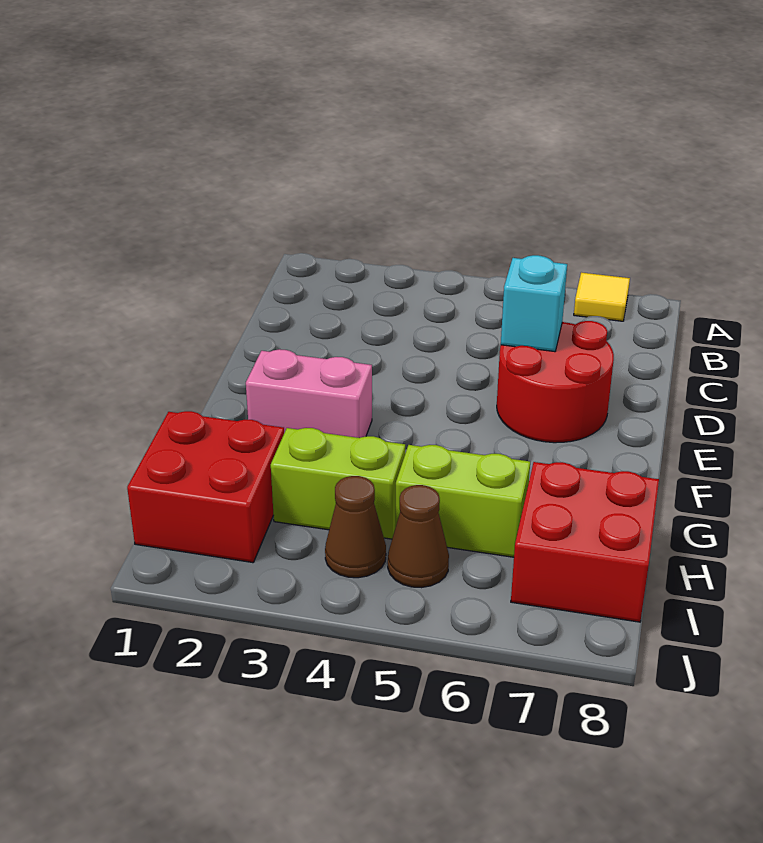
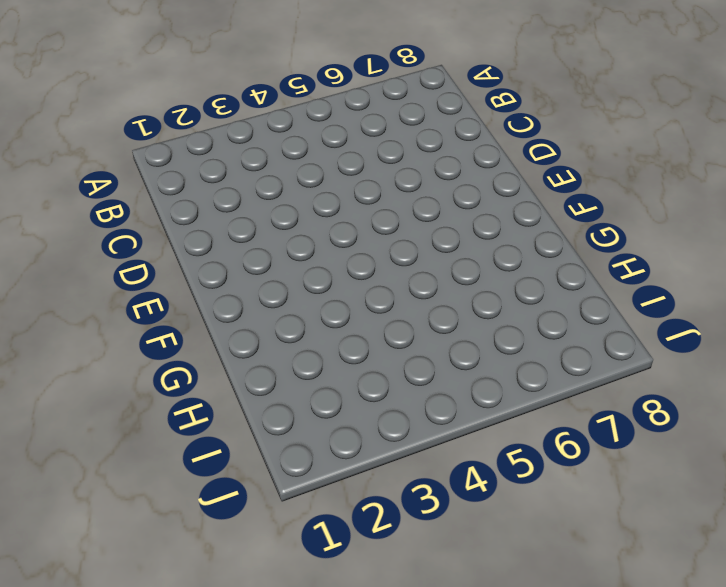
none -> yellow tile A7 level 1
none -> red round brick D6:E7 level 1

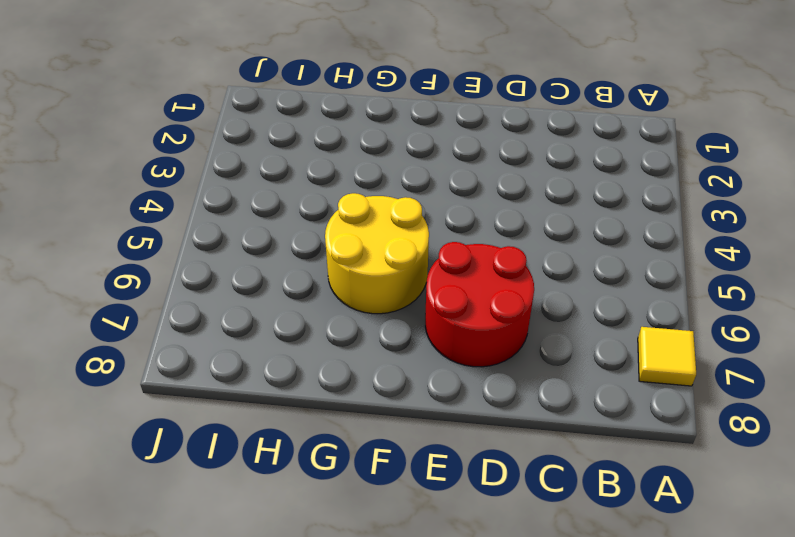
yellow round brick F5:G6 level 1 -> none
none -> pink brick F2:F3 level 1
none -> red brick H1:I2 level 1

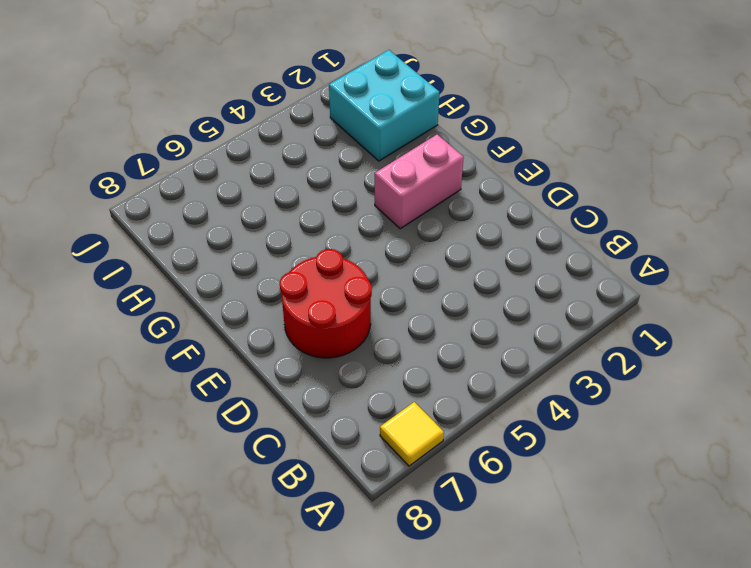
cyan brick H1:I2 level 1 -> red brick H1:I2 level 1
none -> lime brick H3:H4 level 1
none -> lime brick H5:H6 level 1

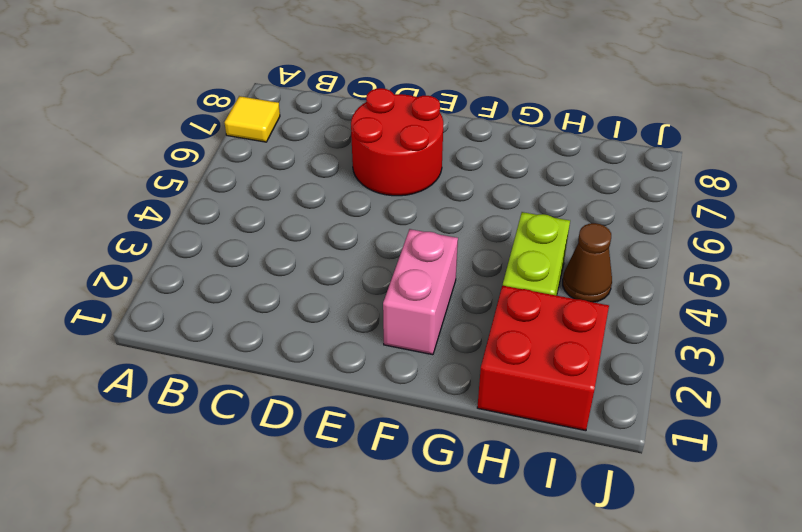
none -> lime brick H5:H6 level 1
none -> red brick H7:I8 level 1

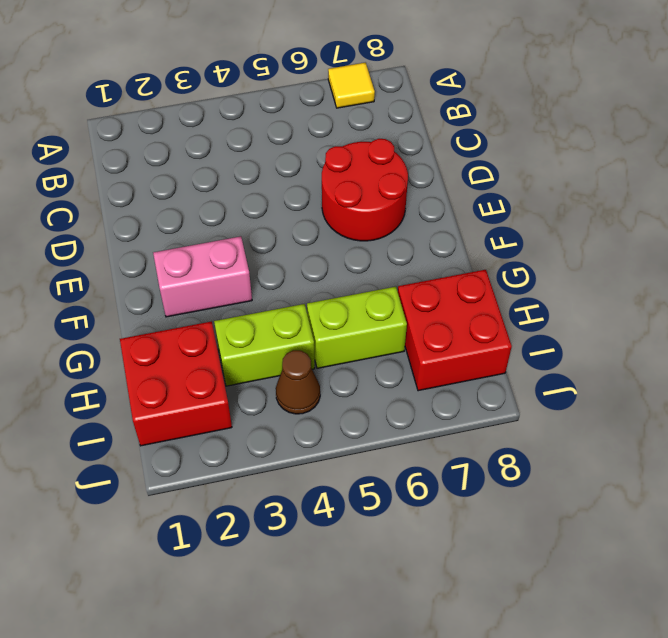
none -> brown cone I5 level 1
none -> cyan brick D6 level 2

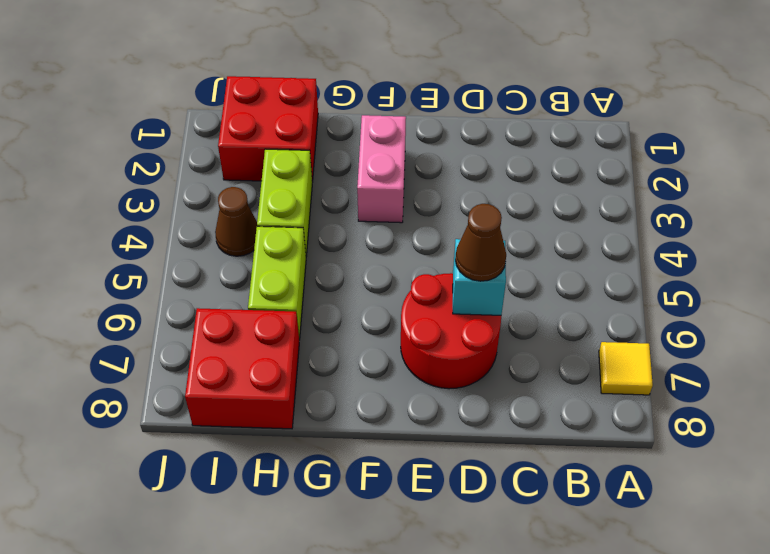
brown cone D6 level 3 -> brown cone I5 level 1

